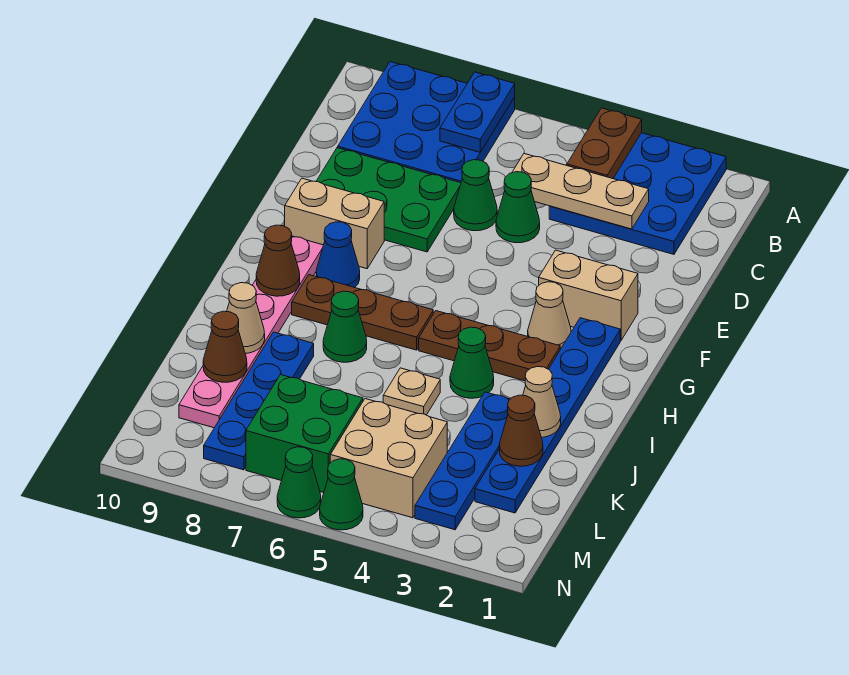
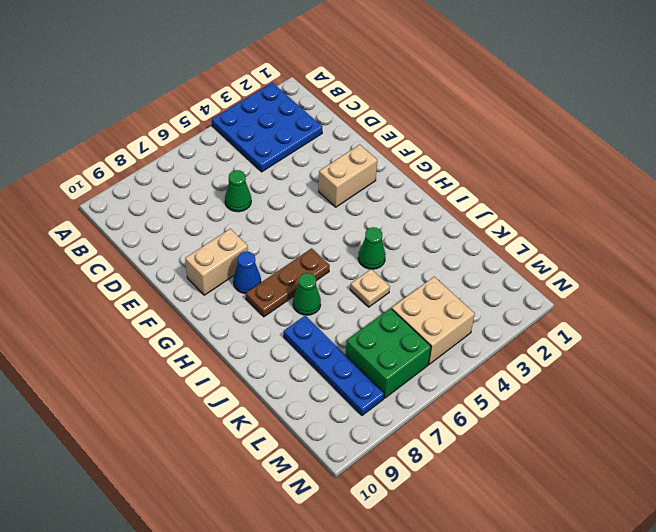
none -> blue plate A7:C9 level 1
none -> green cone D5 level 1
none -> green plate D7:E9 level 1
none -> blue plate G2:L2 level 1

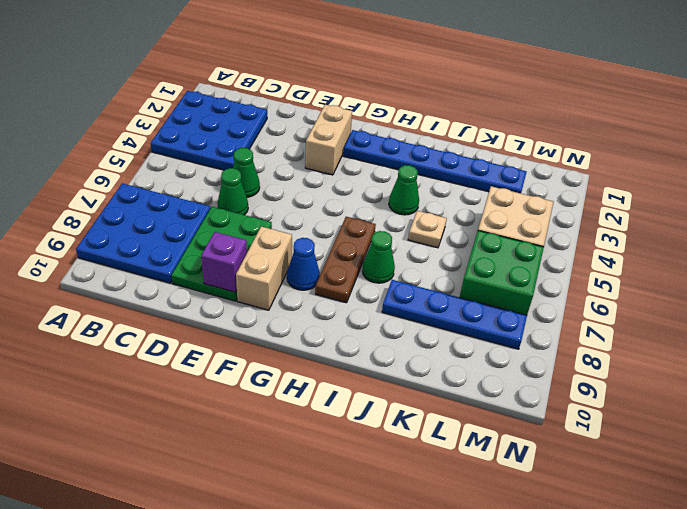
purple brick E9 level 2 -> none
none -> tan cone G3 level 1
none -> pink plate G9:L9 level 1
none -> brown plate H3:H5 level 1
none -> blue plate J3:M3 level 1

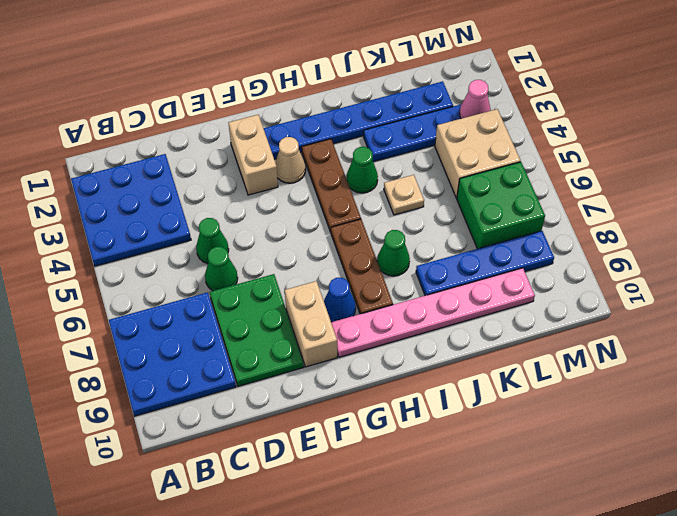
pink cone M3 level 2 -> none
none -> green cone N5 level 1
none -> green cone N6 level 1
none -> brown plate A4:B4 level 2
none -> blue plate A7:B7 level 2

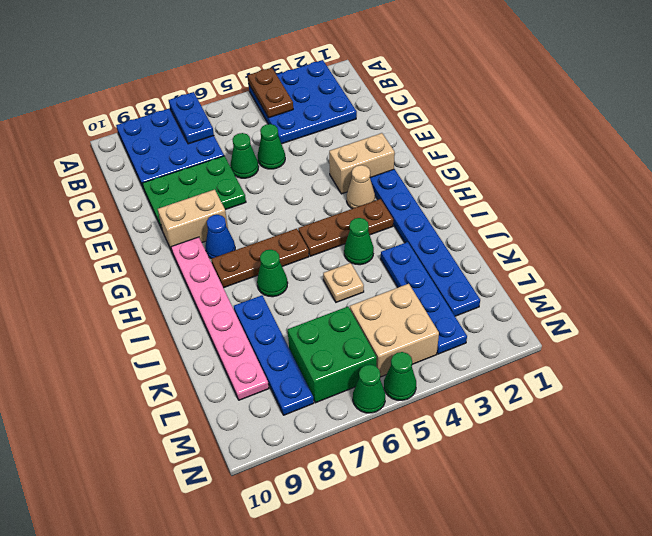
none -> tan plate C3:C5 level 2
none -> brown cone H9 level 2
none -> tan cone J2 level 2
none -> tan cone J9 level 2

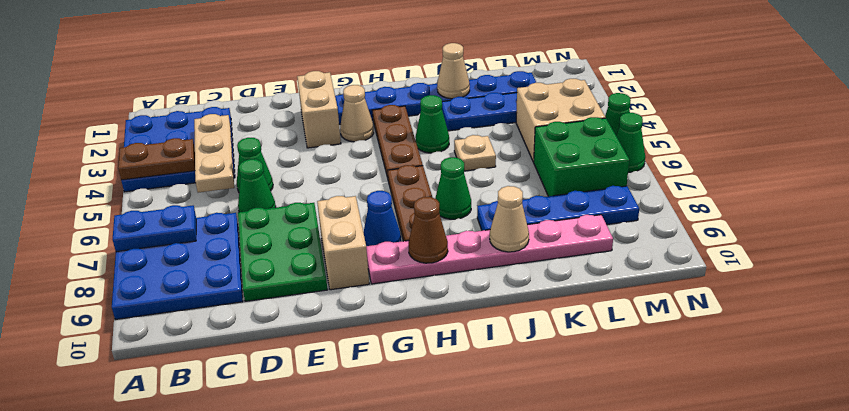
none -> brown cone K2 level 2
none -> brown cone K9 level 2

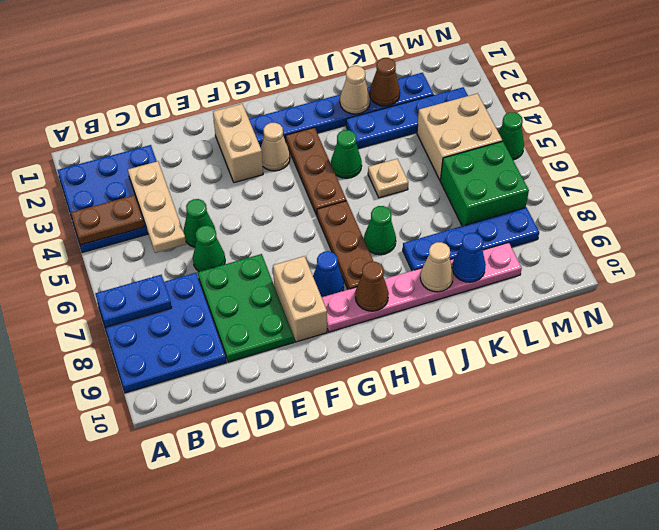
blue cone K9 level 2 -> brown cone K9 level 2
none -> green cone N6 level 1

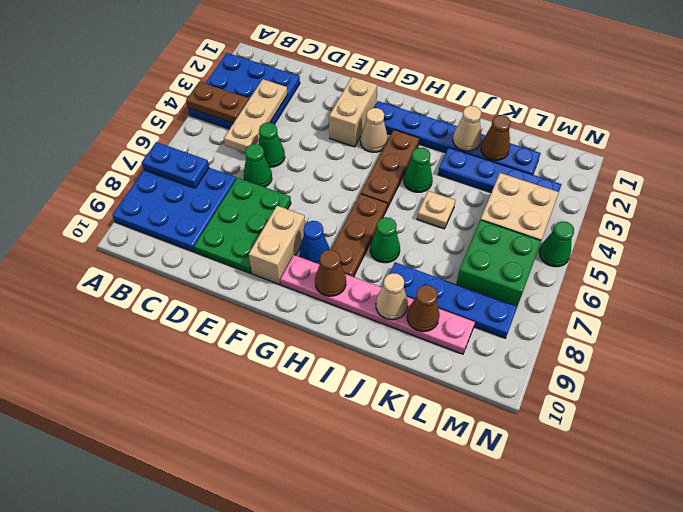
none -> green cone N6 level 1

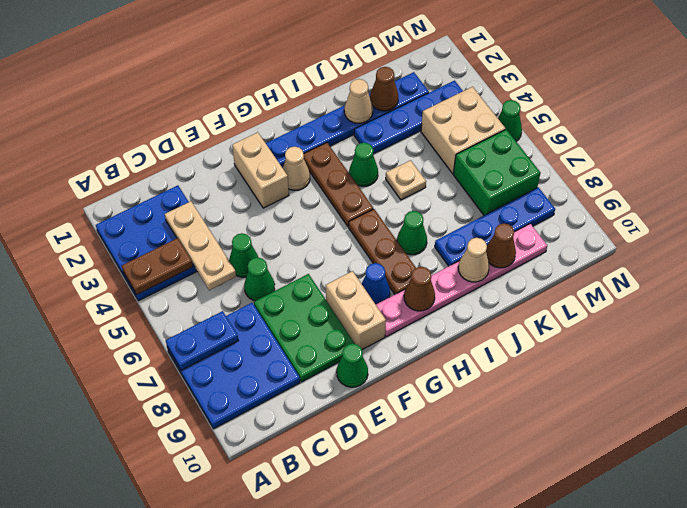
green cone E10 level 1 -> green cone N6 level 1

